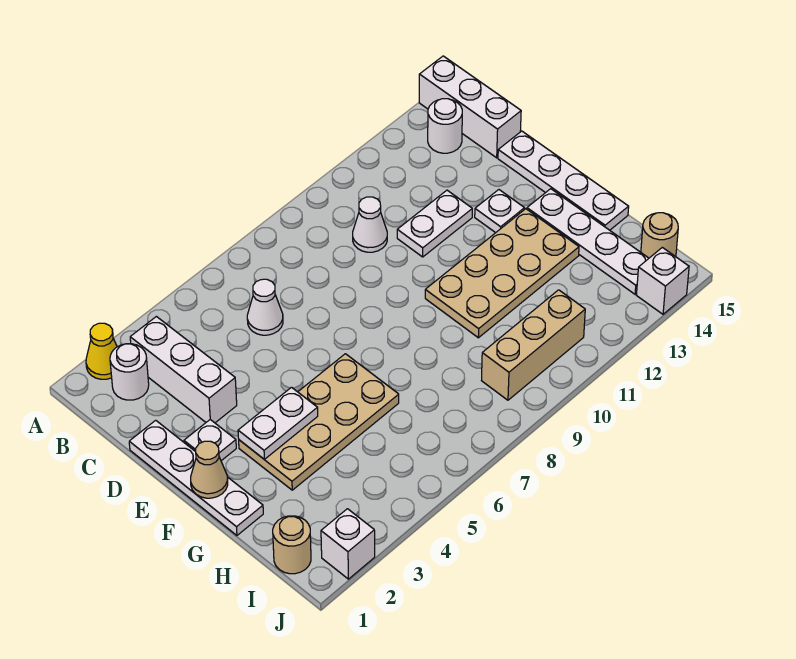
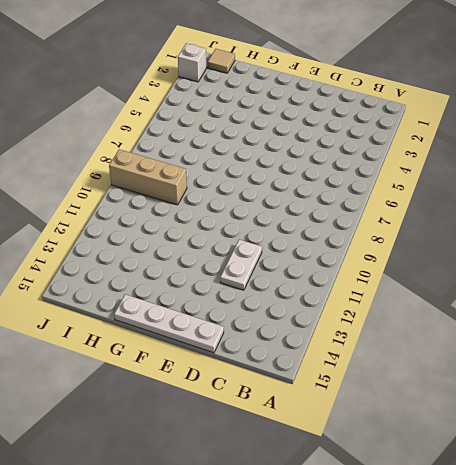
tan brick H9:J9 level 1 -> tan brick I9:I11 level 1
tan tile I1 level 1 -> tan round brick I1 level 1
none -> yellow cone A2 level 1
none -> white brick A15:C15 level 1
none -> white round brick B2 level 1

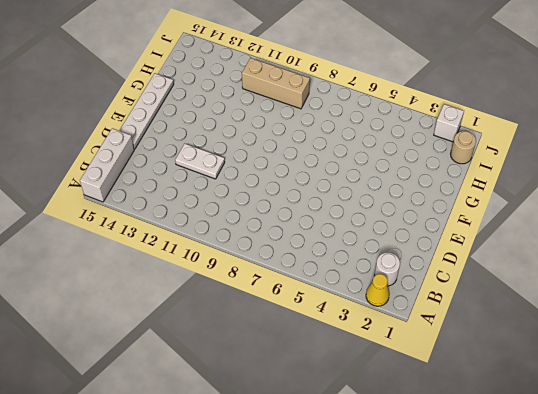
none -> white brick B3:D3 level 1
none -> white round brick B14 level 1
none -> white cone C6 level 1

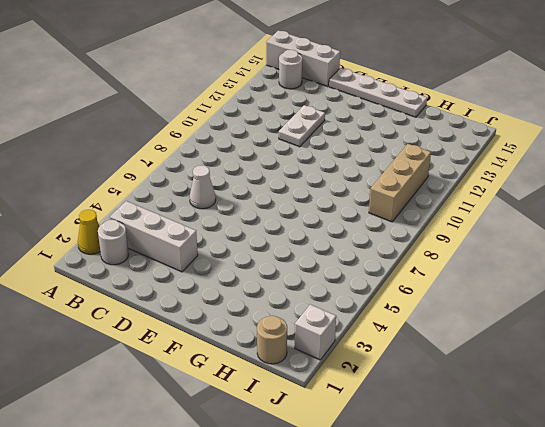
none -> white cone C10 level 1
none -> white plate D1:G1 level 1
none -> white plate E2 level 1

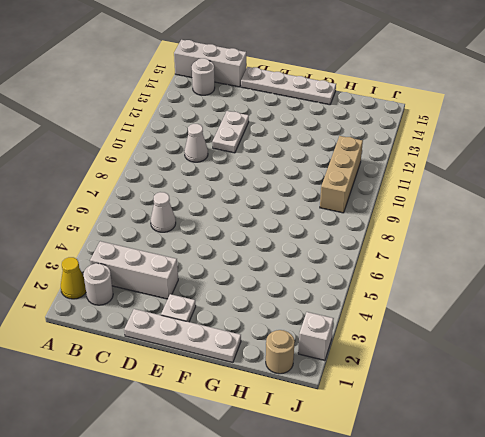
none -> white plate E13 level 1
none -> tan plate F3:G6 level 1
none -> tan plate F10:G13 level 1

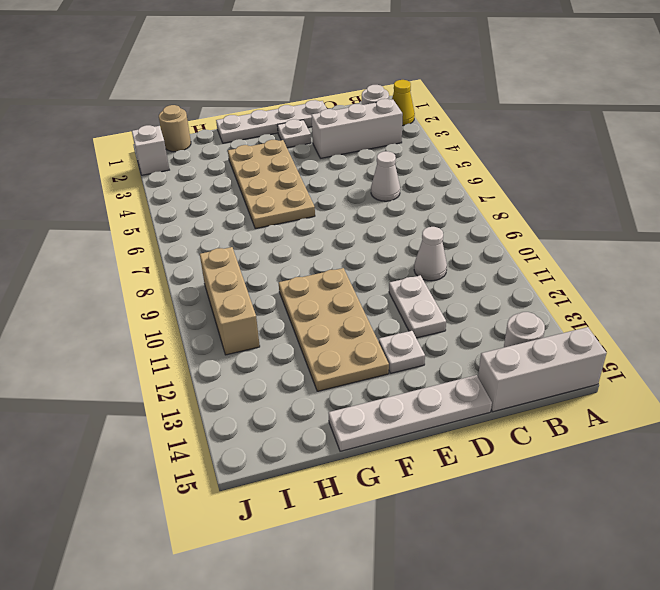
none -> white plate F14:I14 level 1
none -> tan round brick I15 level 1
none -> white brick J14 level 1

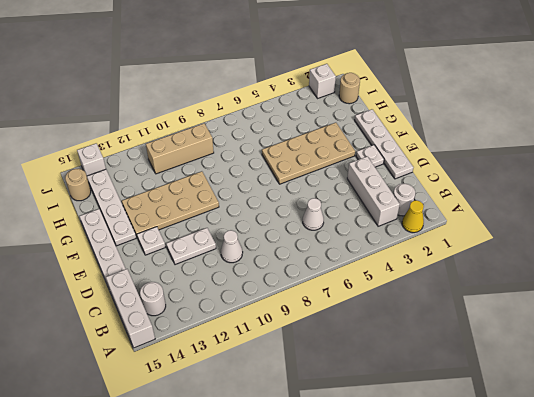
none -> tan cone F1 level 2
none -> white plate F3:F4 level 2

